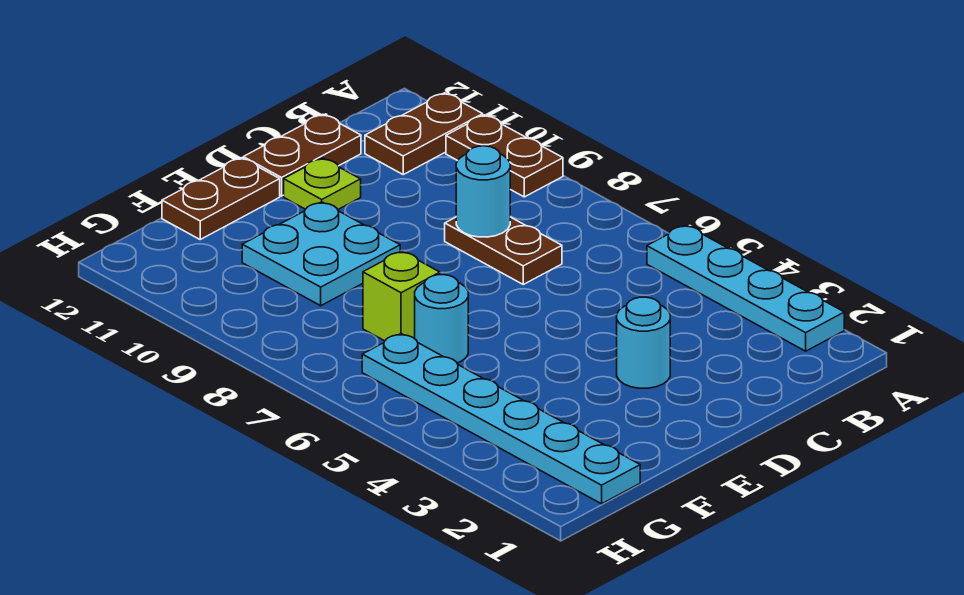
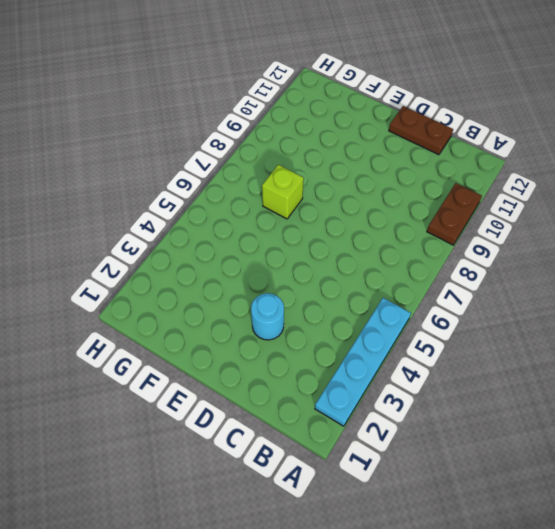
none -> brown plate A11:B11 level 1
none -> brown plate C7:C8 level 1
none -> lime plate D11 level 1

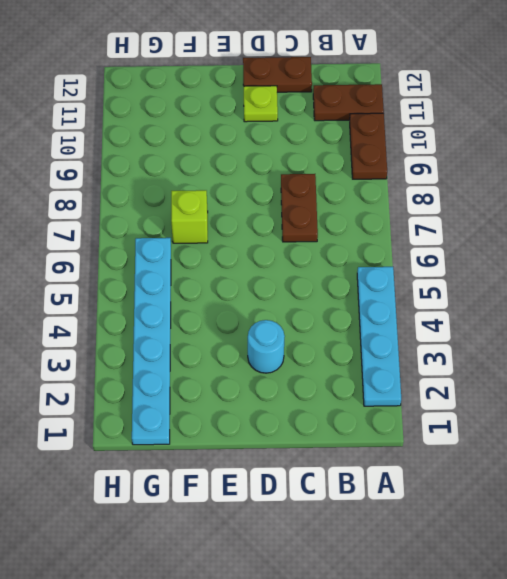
none -> cyan plate E9:F10 level 1
none -> brown plate E12:F12 level 1
none -> cyan round brick F6 level 1

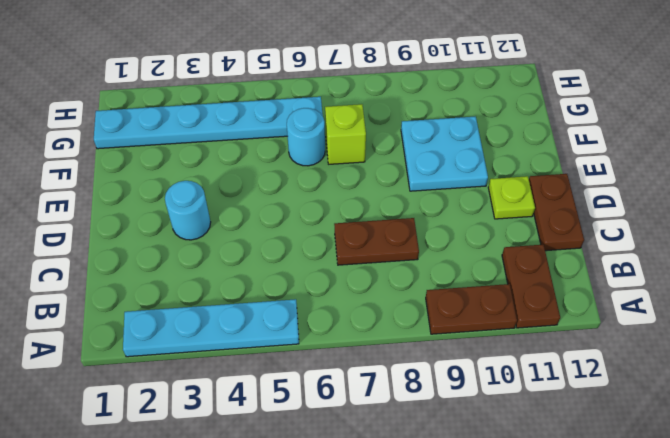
none -> brown plate E12:F12 level 1
none -> cyan round brick C8 level 2

